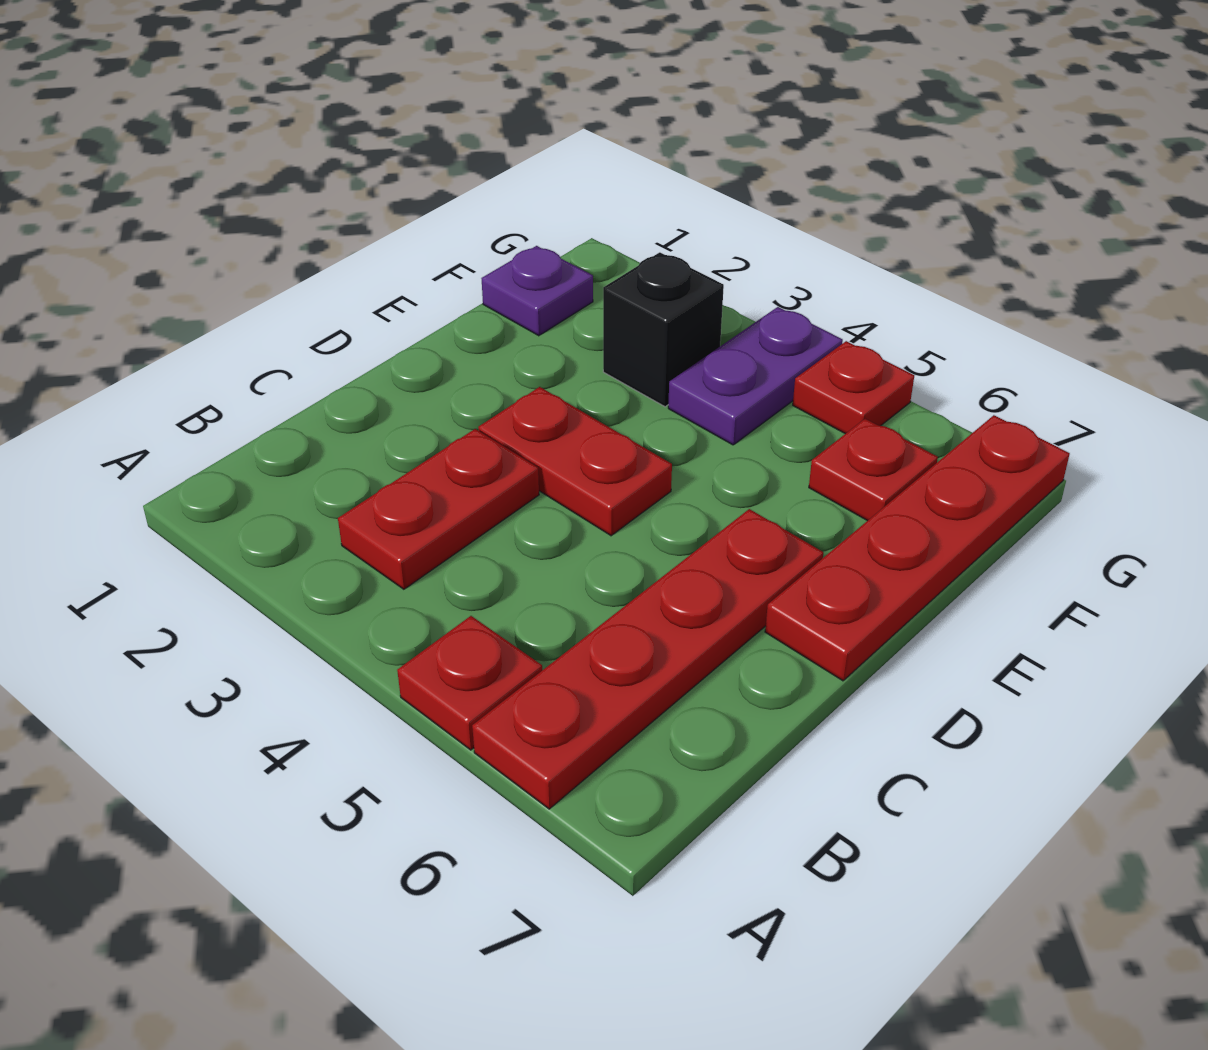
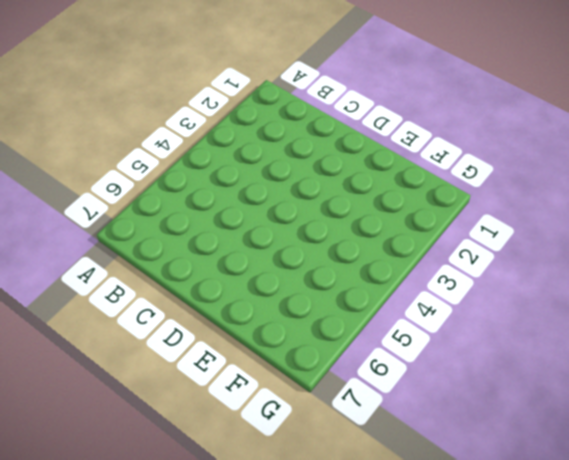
none -> red plate A5 level 1
none -> red plate A6:D6 level 1

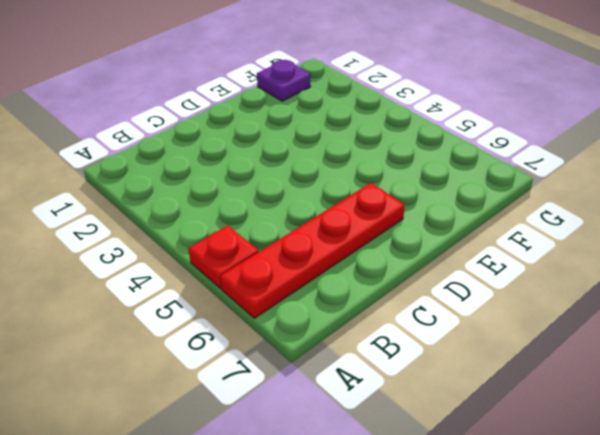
none -> red plate B3:C3 level 1
none -> red plate D3:D4 level 1

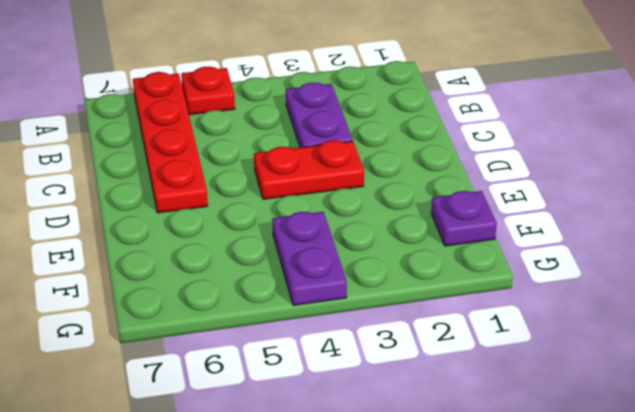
purple plate B3:C3 level 1 -> red plate B3:C3 level 1
none -> red plate D7:G7 level 1
none -> black brick F3 level 1

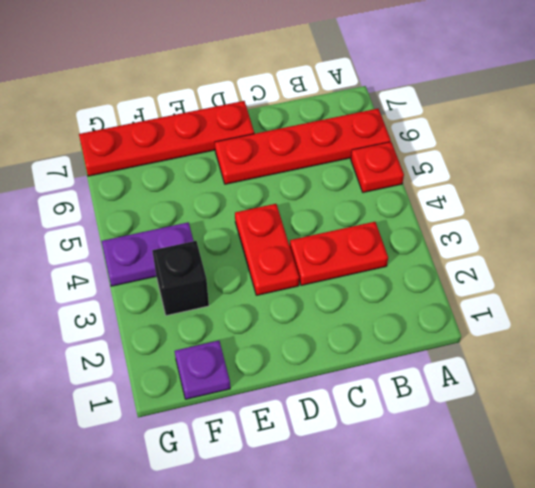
none -> red plate F6 level 1
none -> red plate G5 level 1

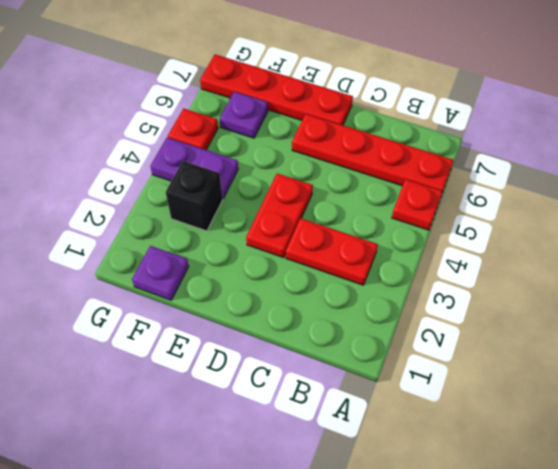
purple plate F6 level 1 -> red plate F6 level 1

